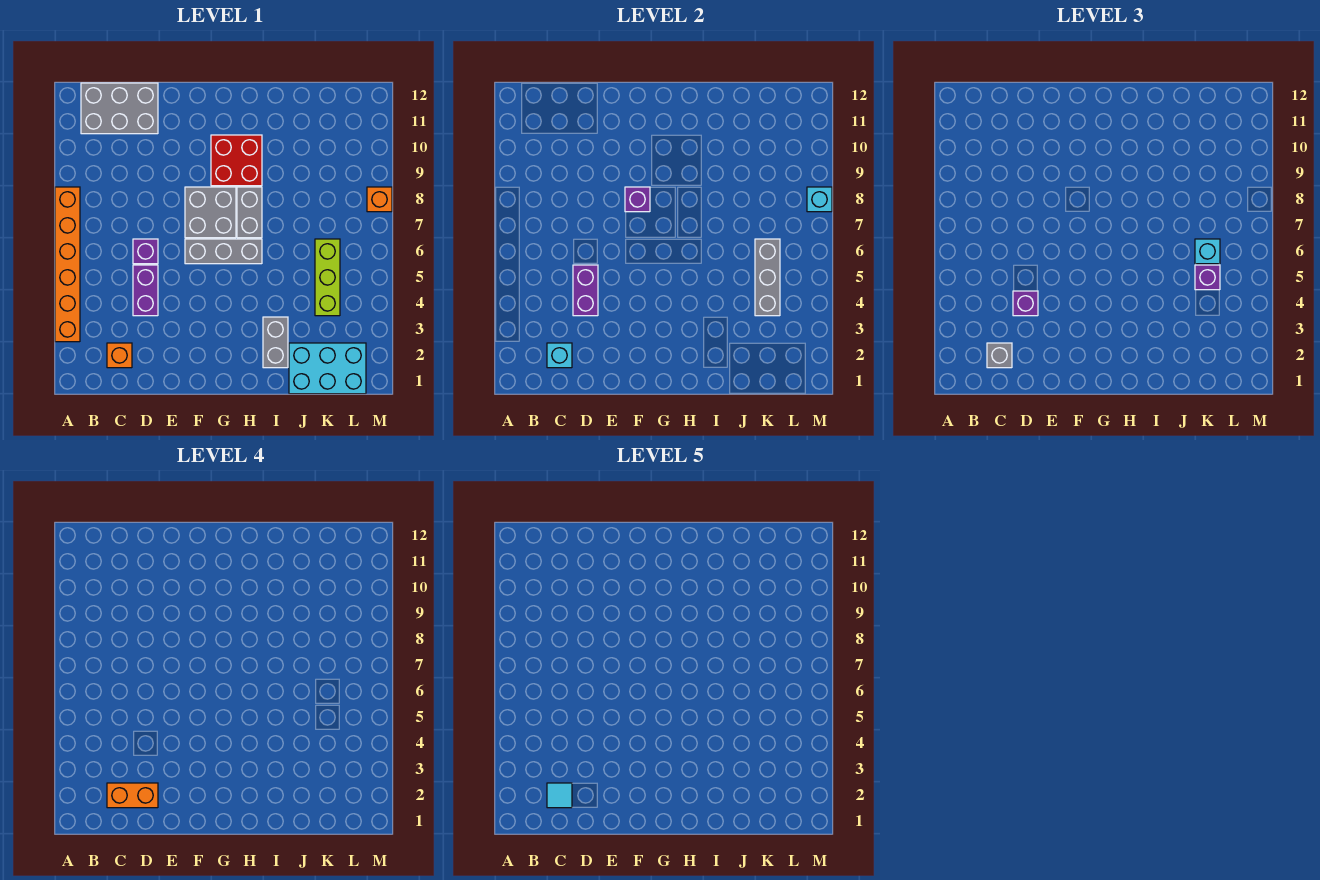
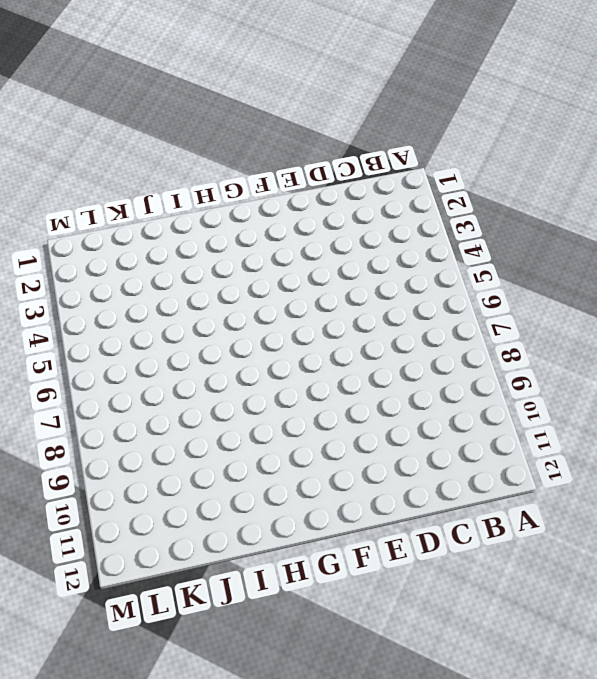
none -> orange brick A3:A8 level 1
none -> grey brick B11:D12 level 1
none -> orange brick C2 level 1

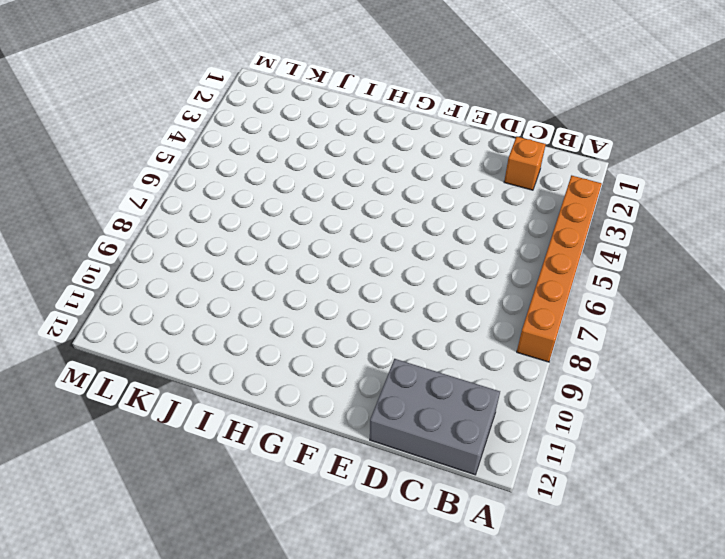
none -> purple brick D4:D5 level 1
none -> purple brick D6 level 1
none -> grey brick F6:H6 level 1

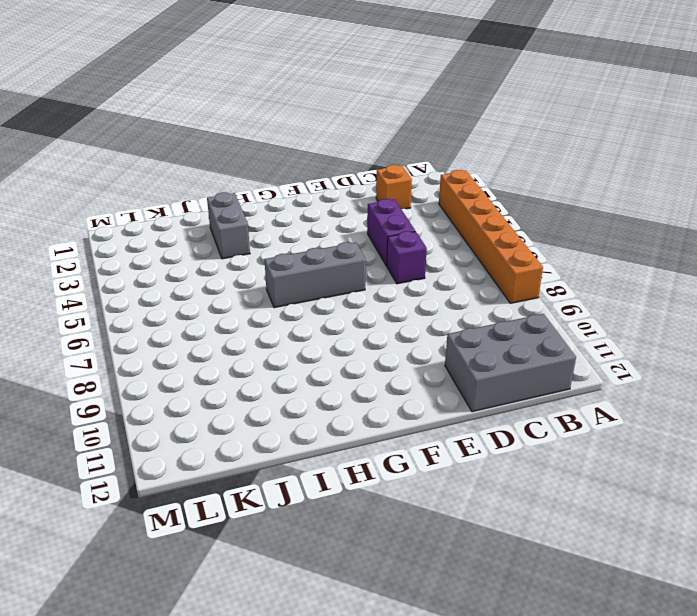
none -> grey brick F7:G8 level 1
none -> red brick G9:H10 level 1
none -> grey brick H7:H8 level 1

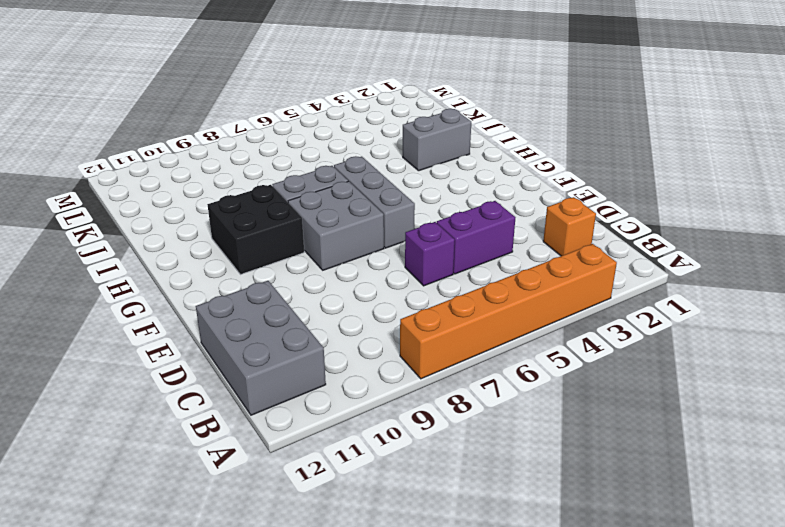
black brick G9:H10 level 1 -> red brick G9:H10 level 1
none -> cyan brick J1:L2 level 1
none -> lime brick K4:K6 level 1
none -> orange brick M8 level 1

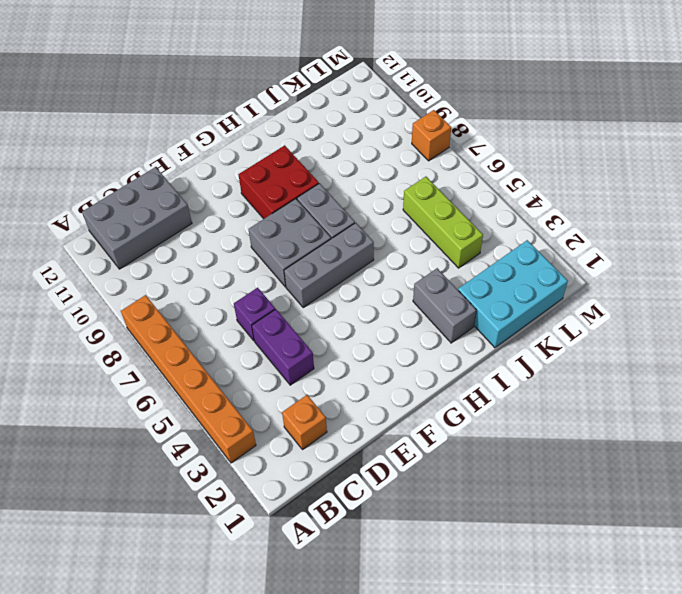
none -> cyan brick C2 level 2
none -> purple brick D4:D5 level 2
none -> purple brick F8 level 2

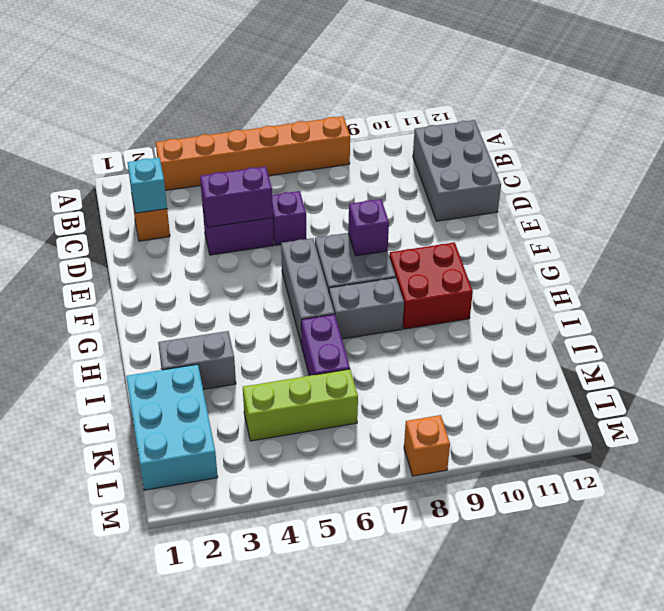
purple brick I6:J6 level 1 -> none
none -> grey brick K4:K6 level 2
none -> cyan brick M8 level 2
none -> grey brick C2 level 3

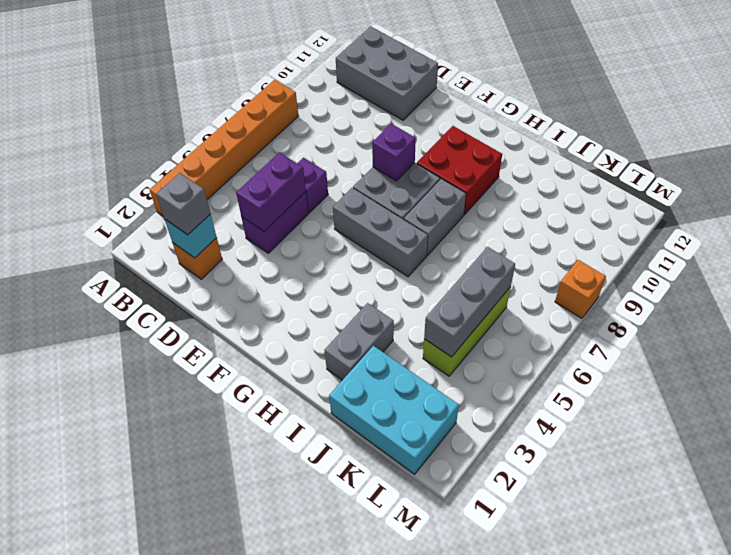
none -> cyan brick M8 level 2
none -> purple brick D4 level 3
none -> purple brick K5 level 3

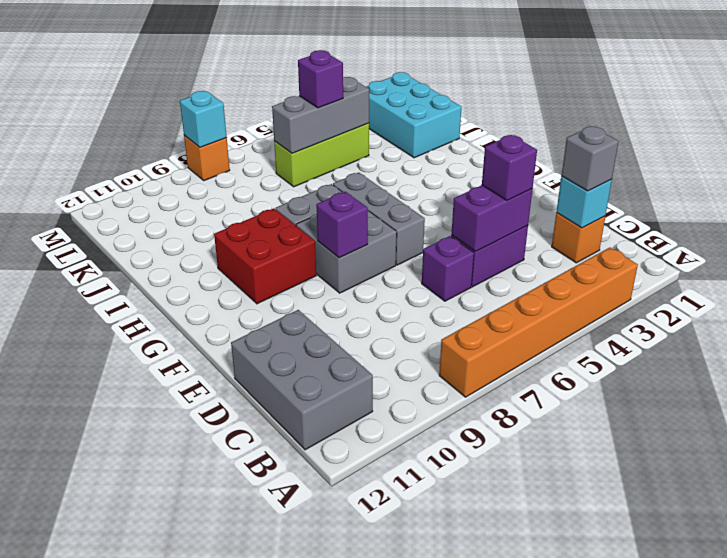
none -> grey brick I2:I3 level 1
none -> cyan brick K6 level 3
none -> orange brick C2:D2 level 4

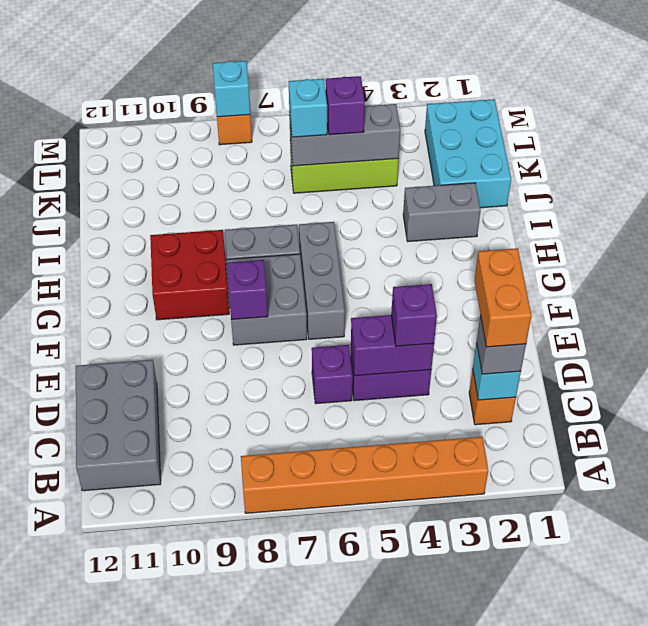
none -> cyan tile C2 level 5

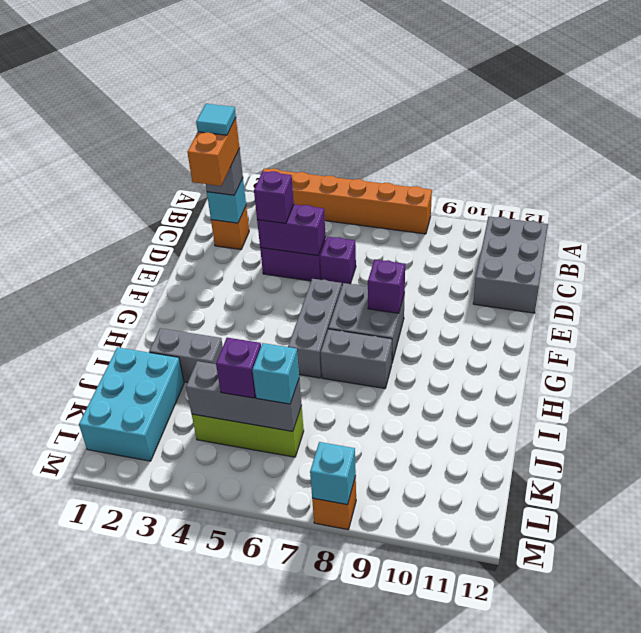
none -> red brick G9:H10 level 1

